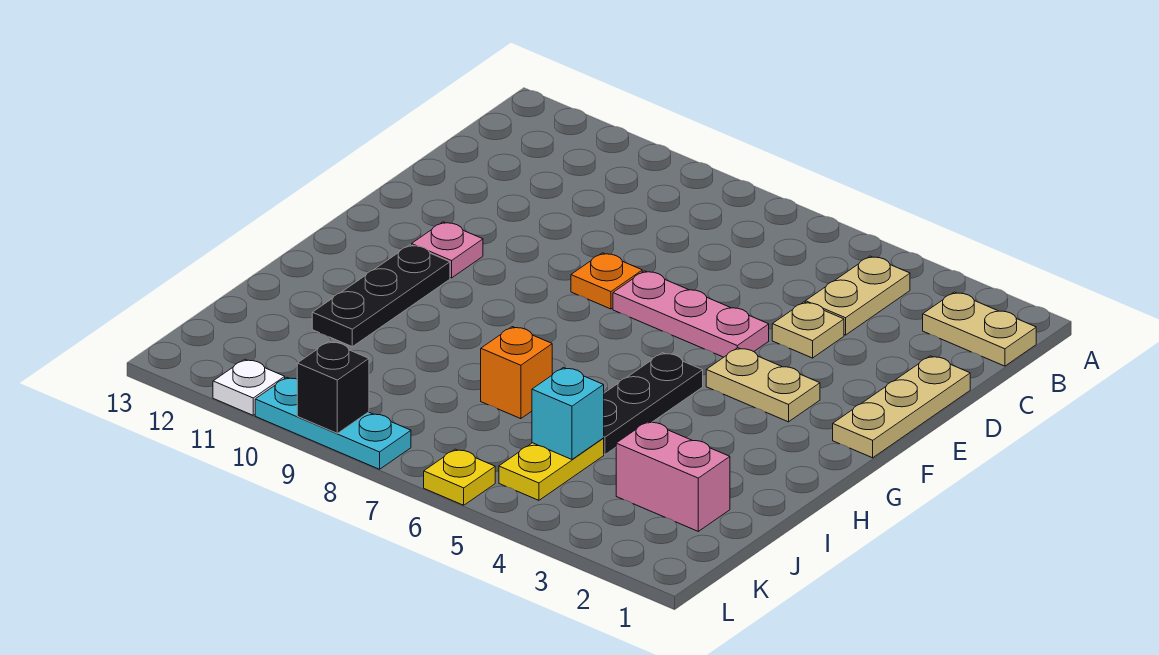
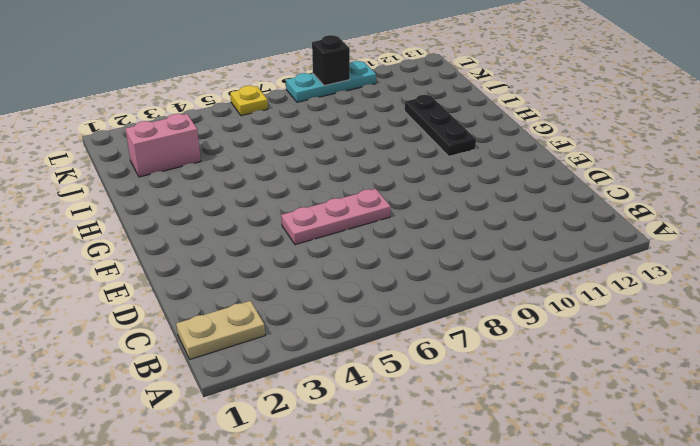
none -> tan plate B4:C4 level 1
none -> tan plate D1:F1 level 1
none -> tan plate D4 level 1

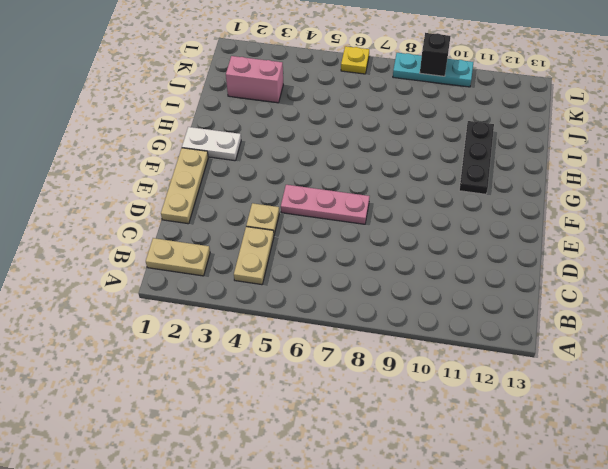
white plate G1:G2 level 1 -> none
none -> orange plate E8 level 1
none -> tan plate F3:F4 level 1
none -> pink plate F11 level 1

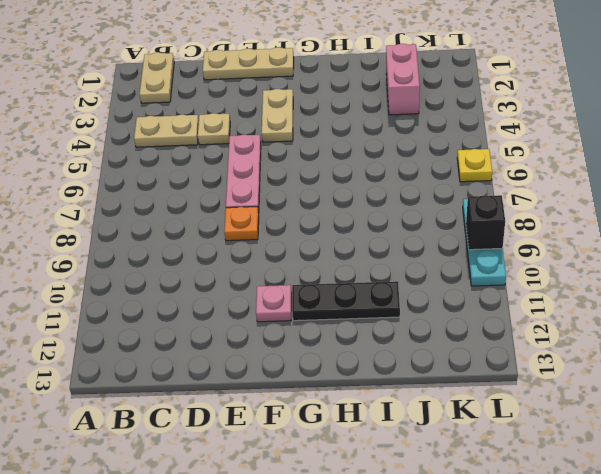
none -> black plate G5:I5 level 1
none -> orange brick I7 level 1
none -> yellow plate J5:K5 level 1

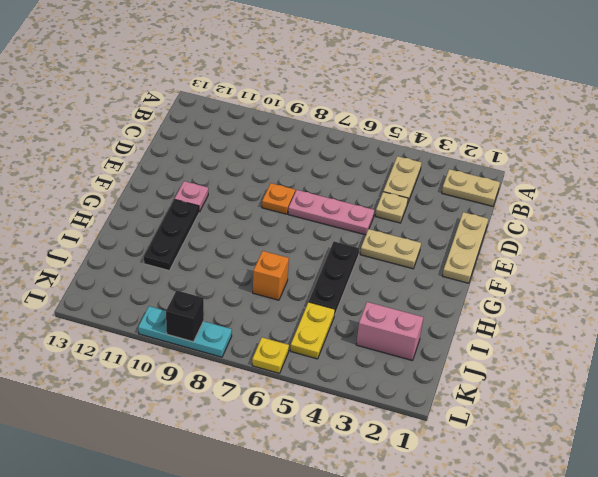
none -> white plate L11 level 1
none -> cyan brick J5 level 2

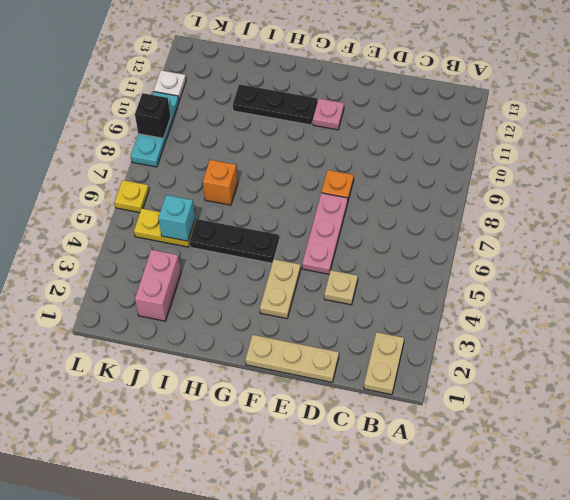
none -> tan plate B4:C4 level 1

